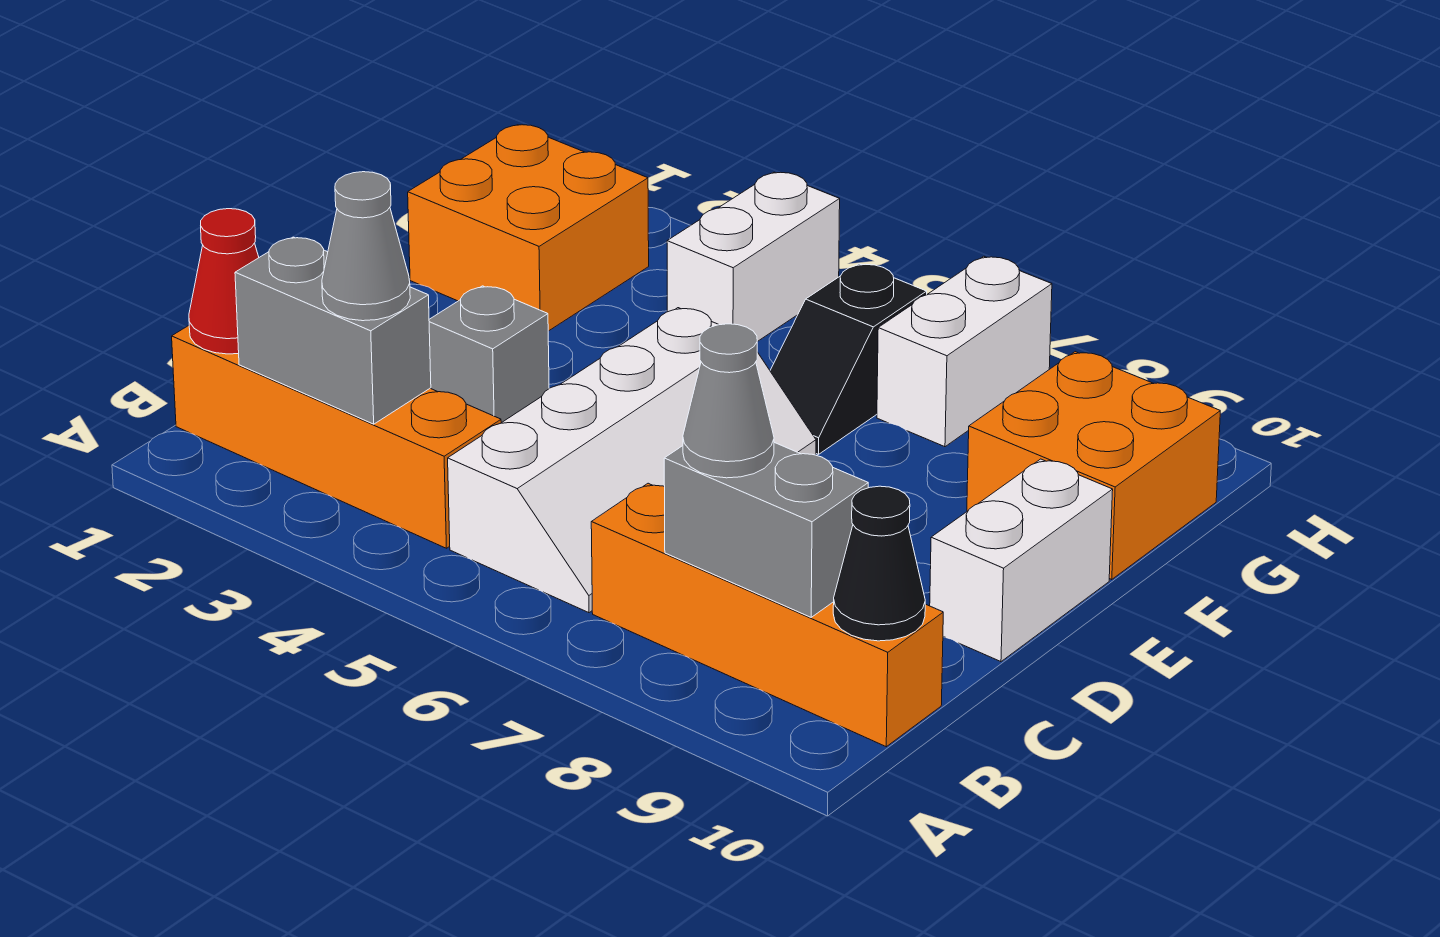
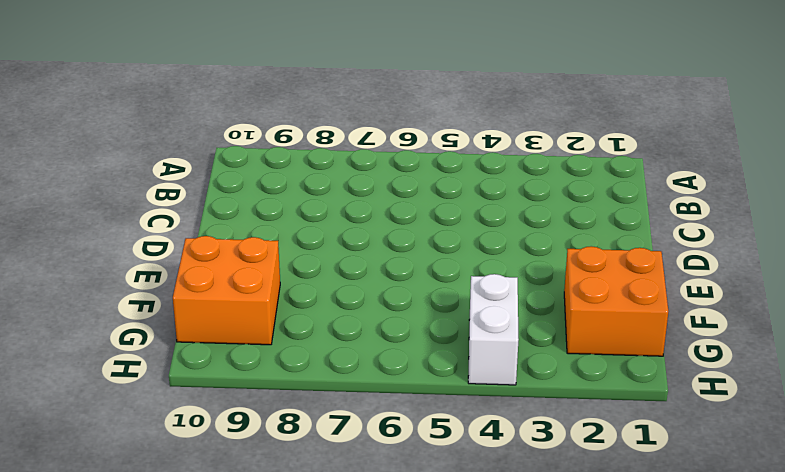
none -> orange brick B1:B4 level 1
none -> white slope B5:E6 level 1 top 5
none -> orange brick B7:B10 level 1

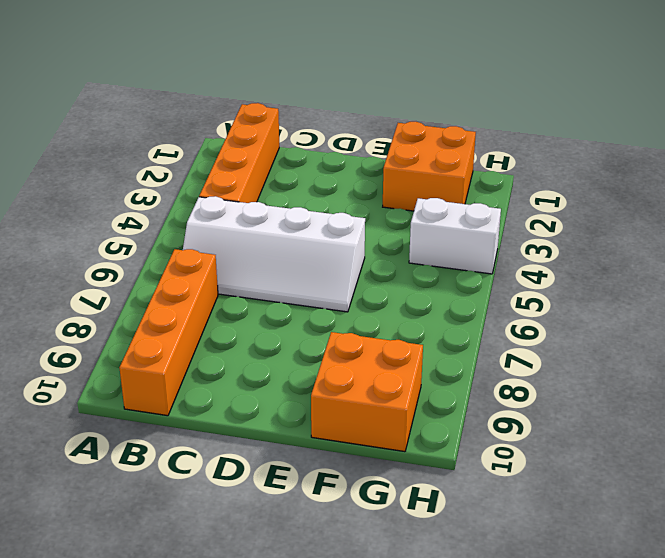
none -> grey brick D3 level 1
none -> white brick D10:E10 level 1
none -> black slope F6:G6 level 1 top G

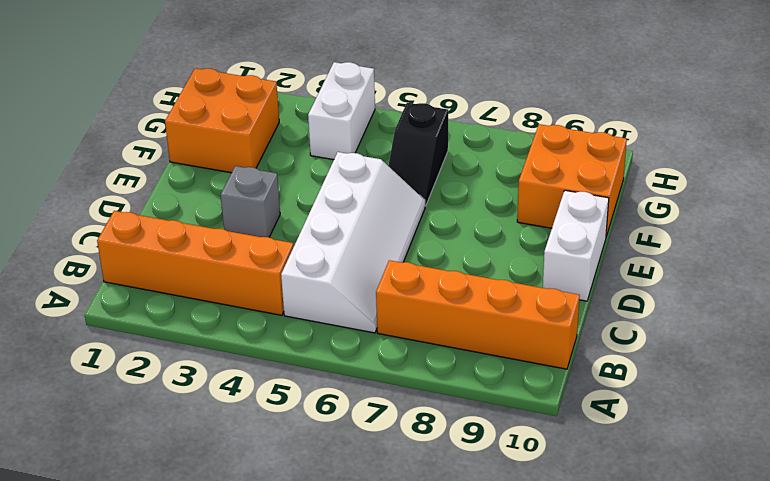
none -> white brick G7:H7 level 1
none -> red cone B1 level 2
none -> grey brick B2:B3 level 2

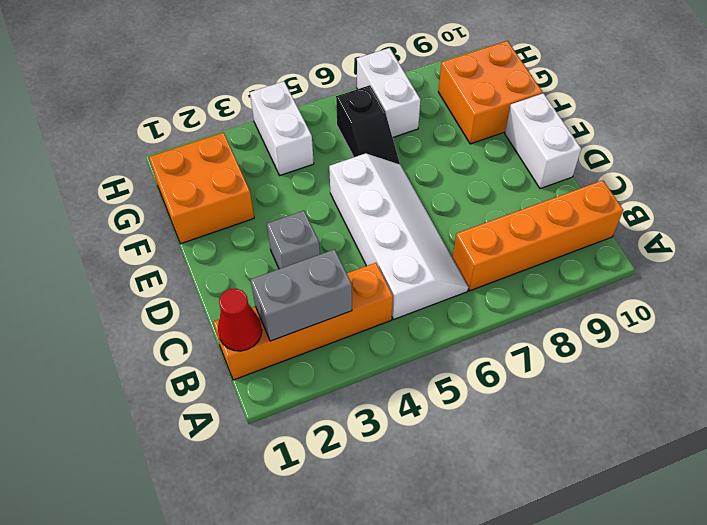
none -> grey brick B8:B9 level 2
none -> black cone B10 level 2
none -> grey cone B3 level 3

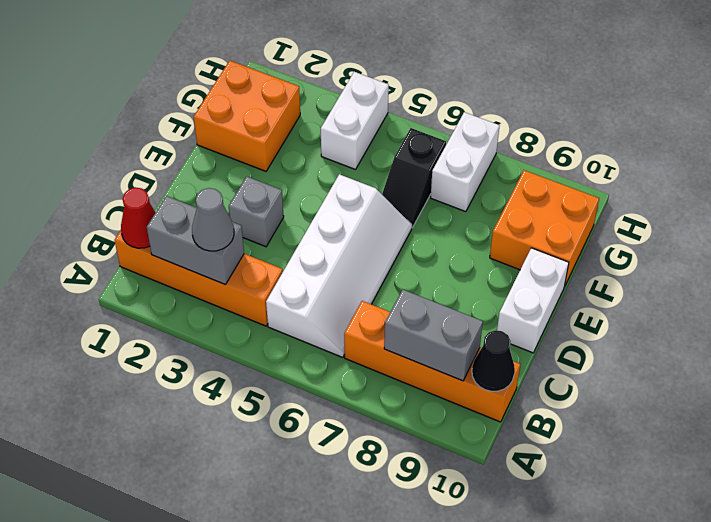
none -> grey cone B8 level 3

